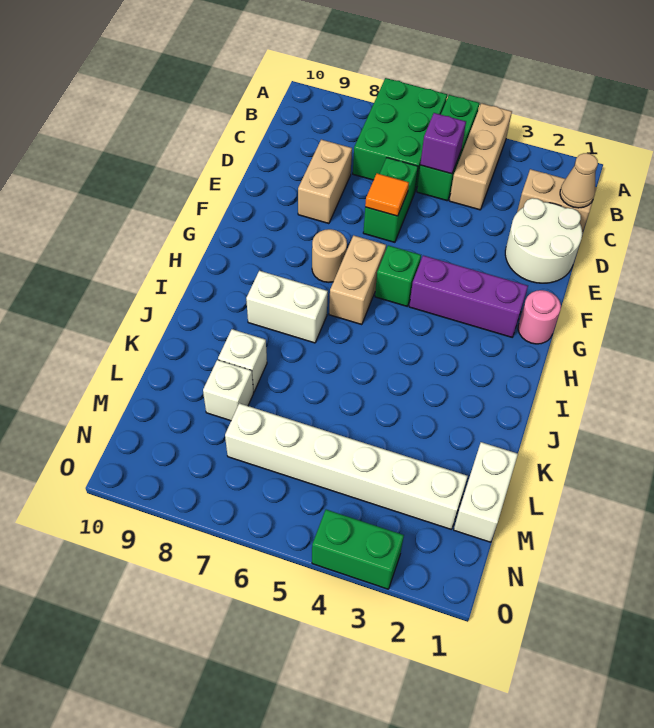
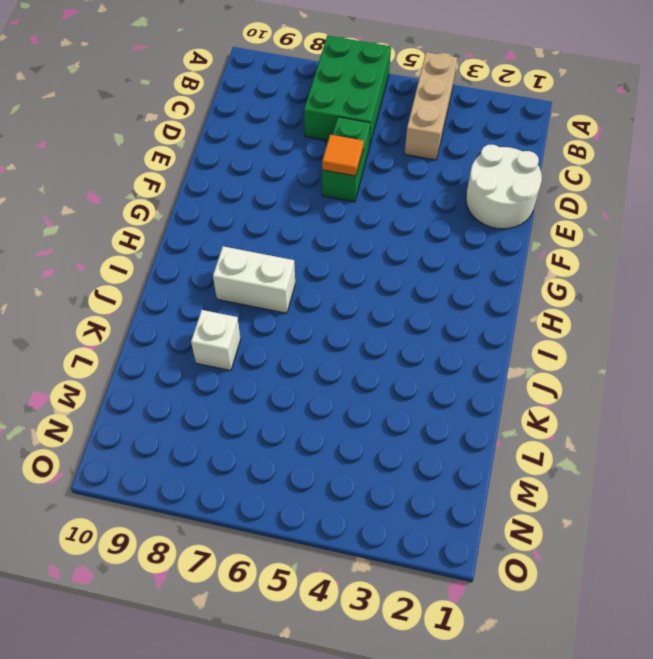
none -> green brick A5:C5 level 1
none -> tan brick C1:C2 level 1
none -> tan brick D8:E8 level 1

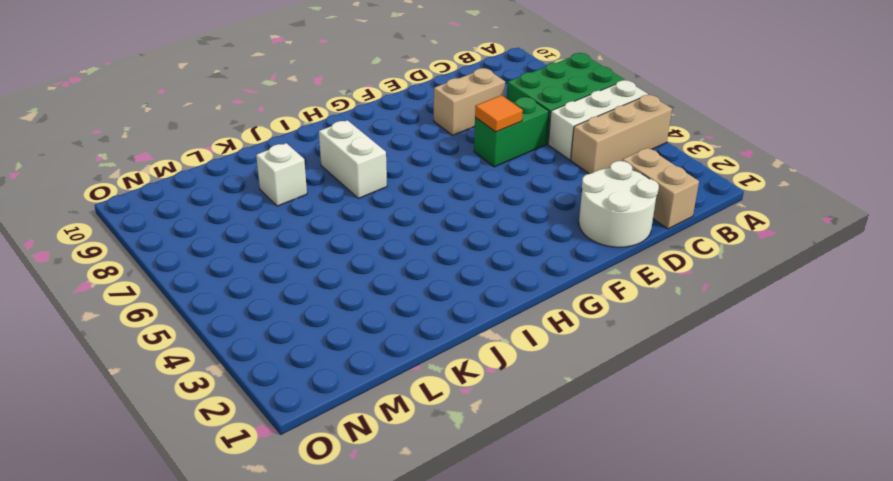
white brick A5:C5 level 1 -> green brick A5:C5 level 1
none -> pink round brick G1 level 1
none -> purple brick G2:G4 level 1
none -> green brick G5 level 1

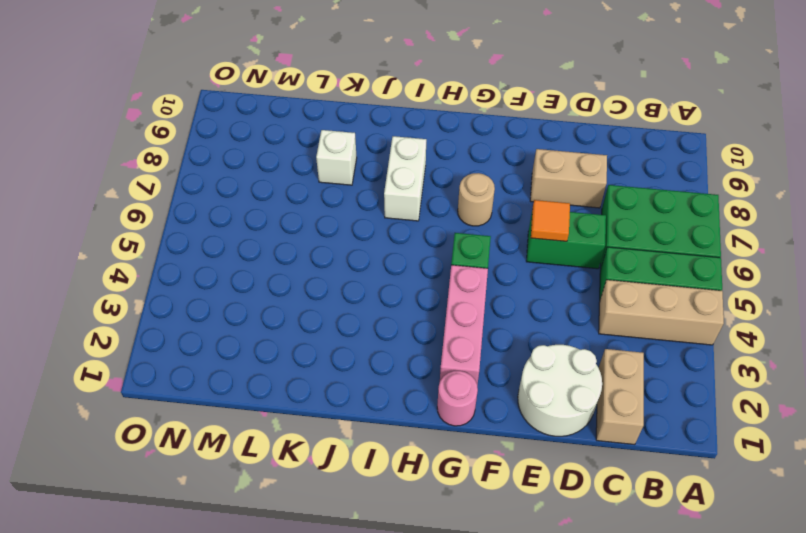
pink brick G2:G4 level 1 -> purple brick G2:G4 level 1
none -> tan brick G6:H6 level 1
none -> white brick L1:M1 level 1
none -> white brick L8 level 1

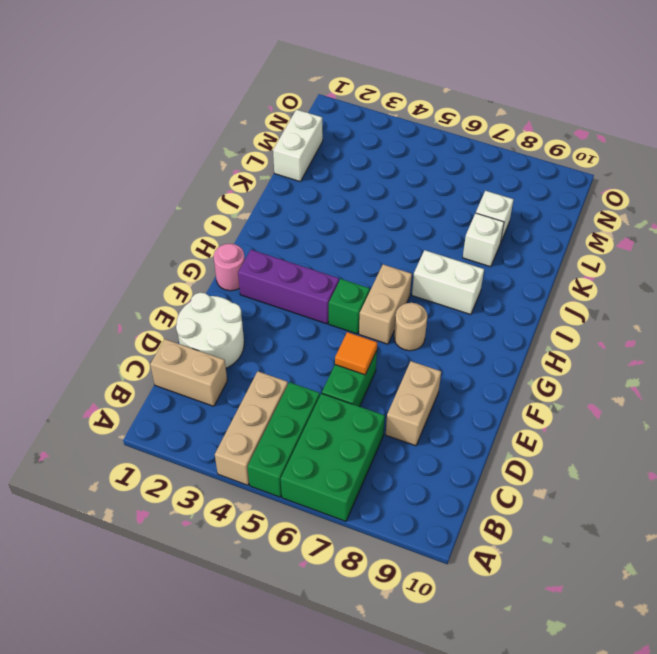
none -> white brick M2:M7 level 1
none -> green brick O3:O4 level 1
none -> tan cone C1 level 2

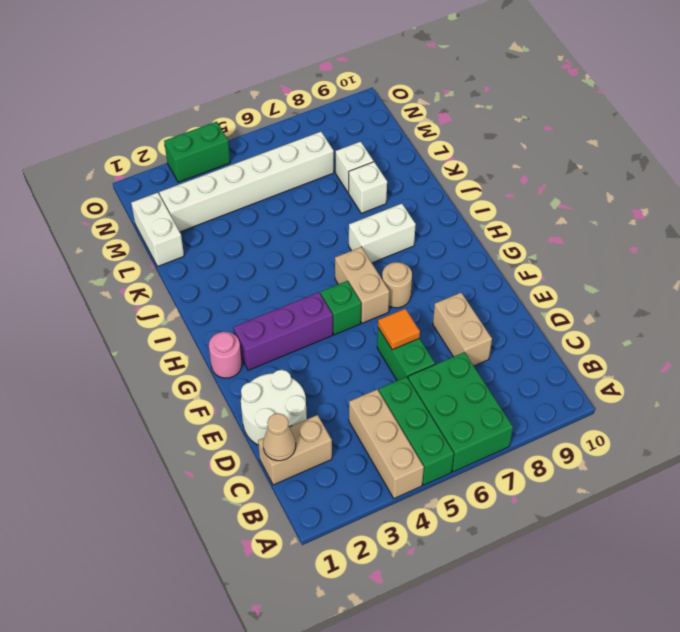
none -> purple brick C5 level 2

